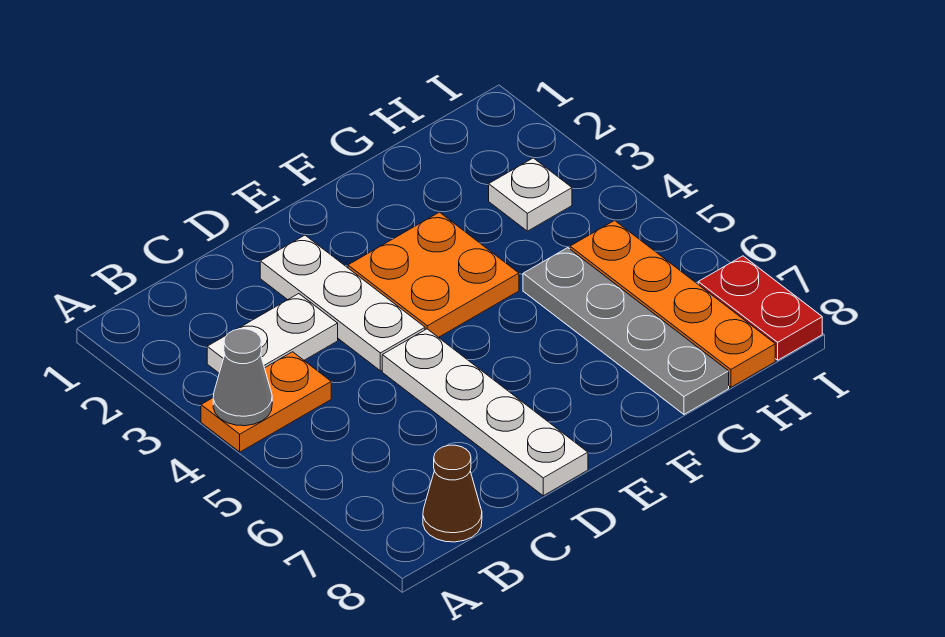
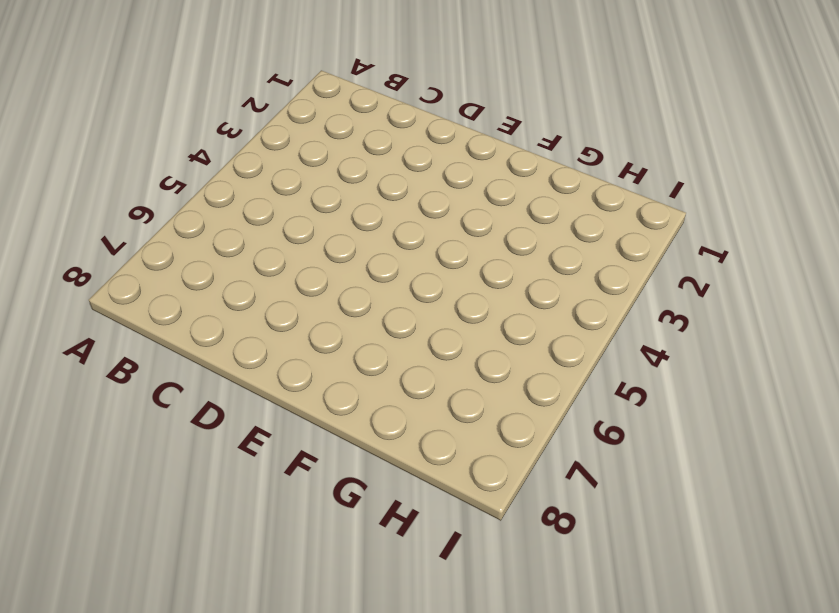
none -> orange plate A4:B4 level 1
none -> white plate B3:C3 level 1

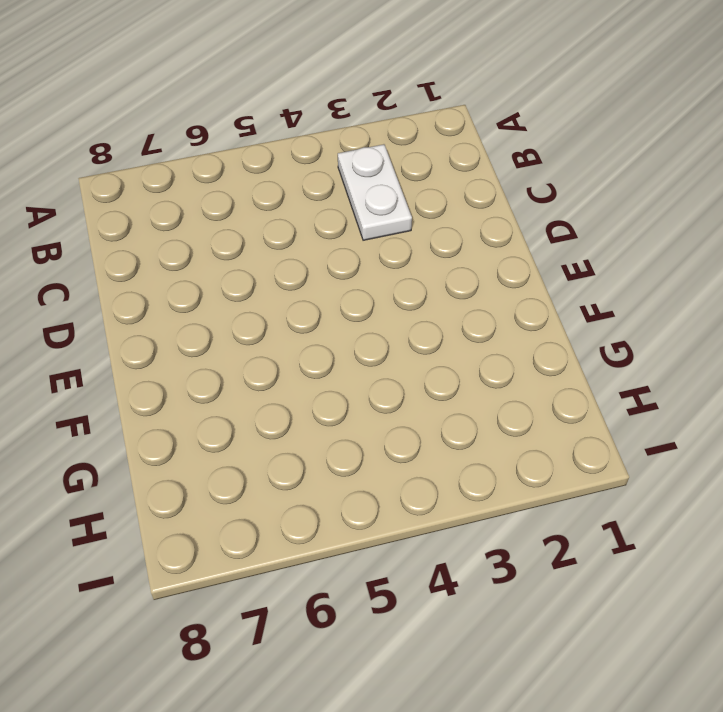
none -> orange plate A4:B4 level 1
none -> brown cone B8 level 1

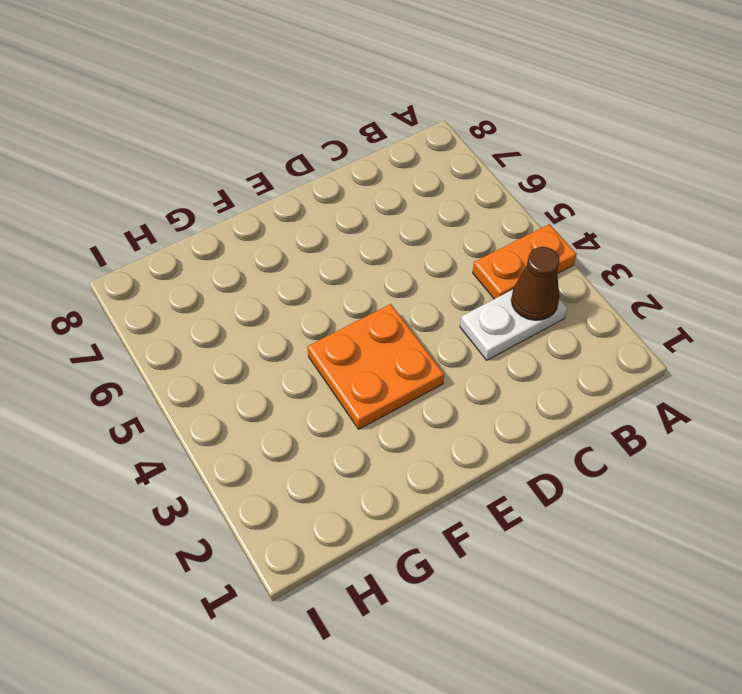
brown cone B3 level 2 -> brown cone B8 level 1
none -> white plate D2:D4 level 1
none -> white plate D5:D8 level 1

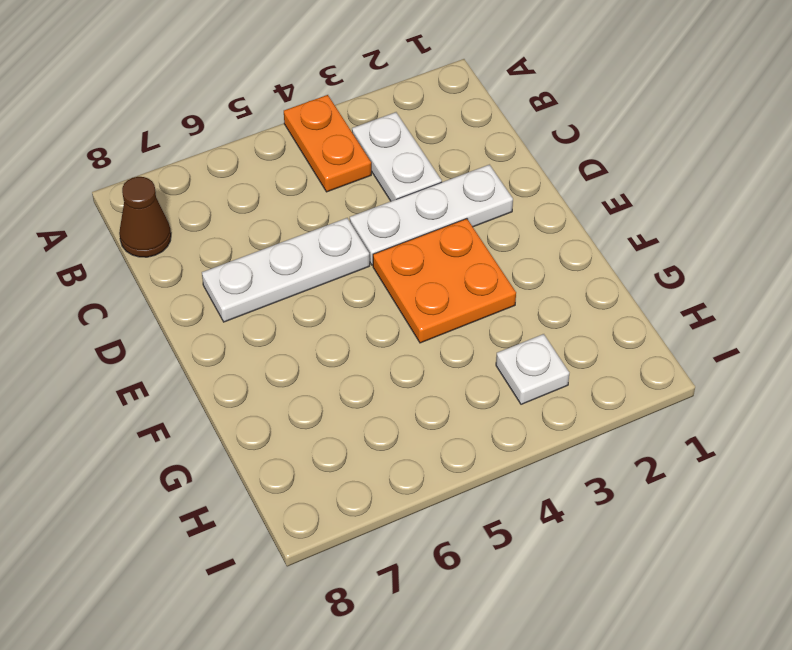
white plate D5:D7 level 1 -> white plate D5:D8 level 1
none -> grey plate G5:G8 level 1
none -> orange plate H5:H8 level 1

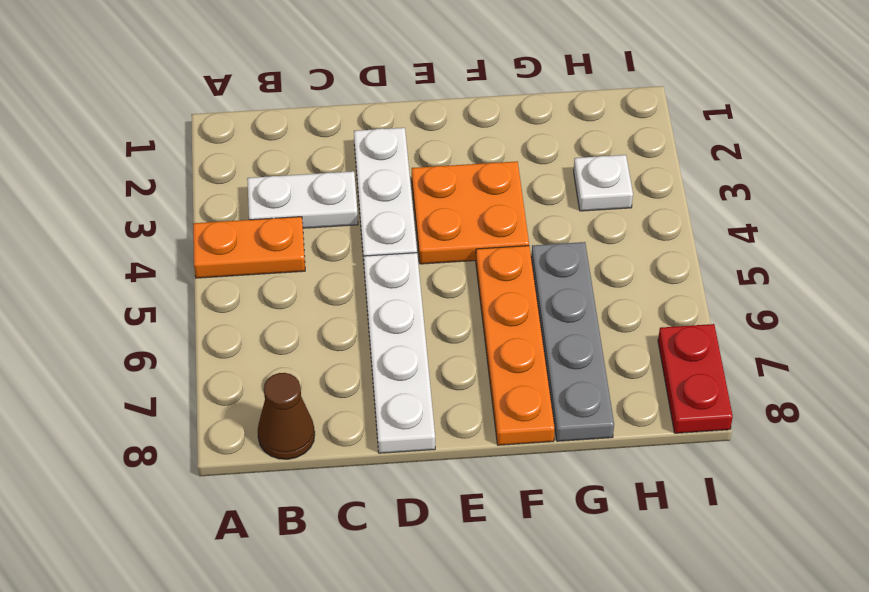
orange plate F5:F8 level 1 -> orange plate H5:H8 level 1
none -> grey cone A4 level 2

